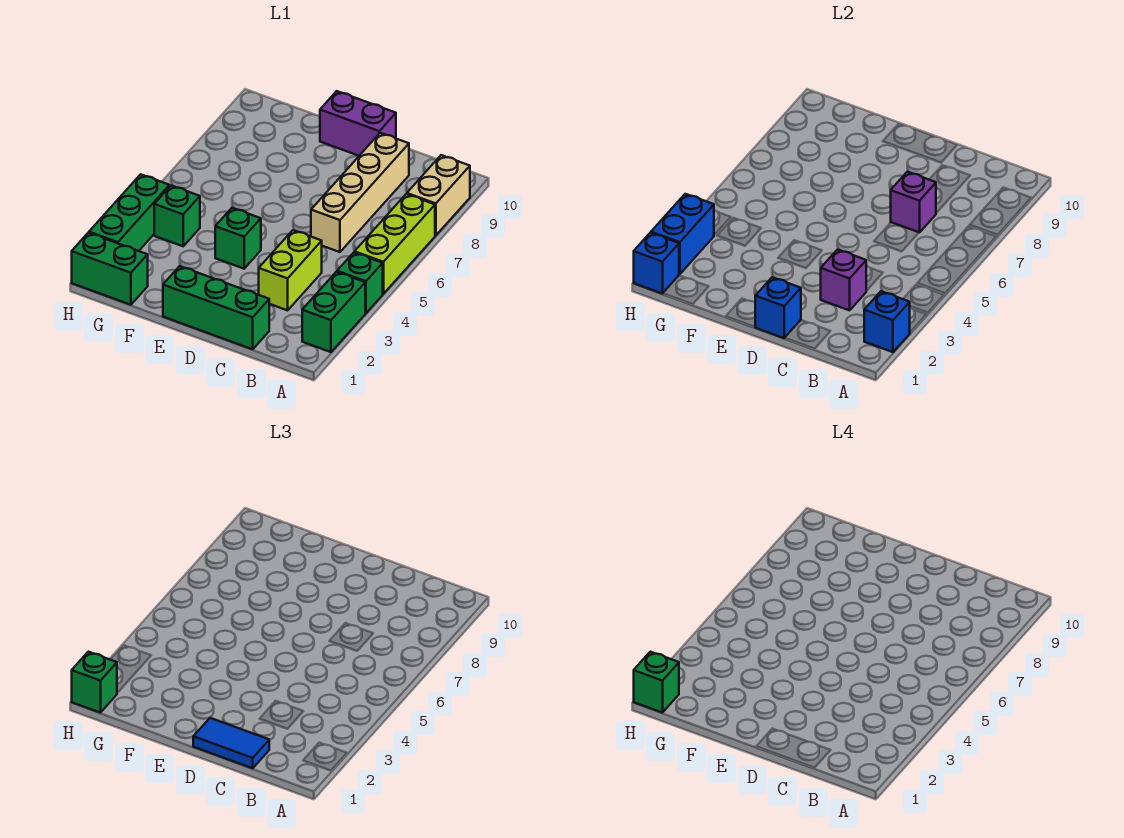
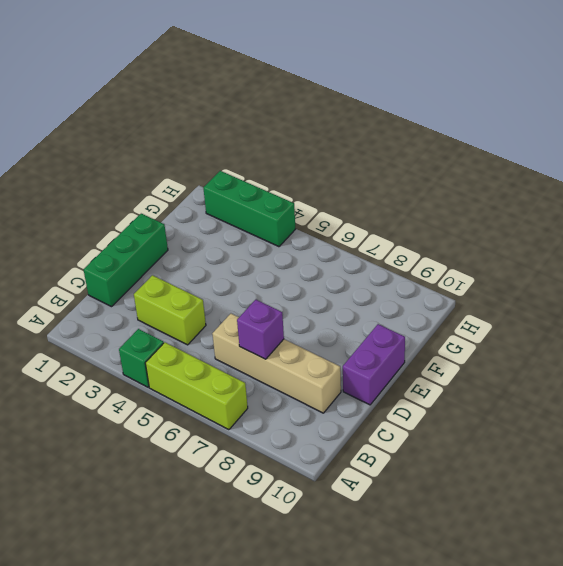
none -> green brick A2:A3 level 1
none -> tan brick A8:A9 level 1
none -> green brick E4 level 1

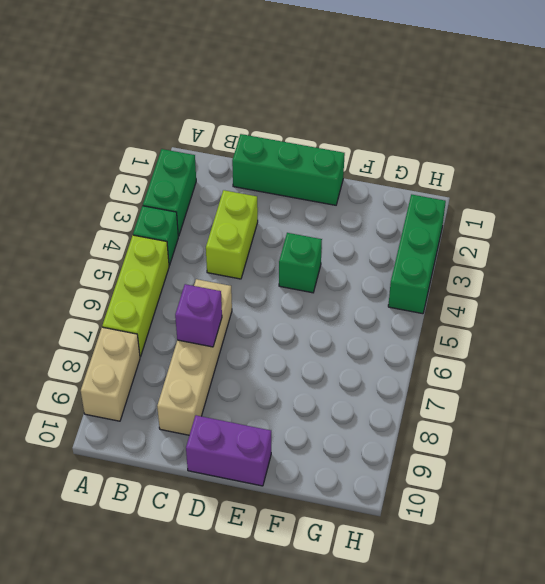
none -> green brick G1:H1 level 1
none -> green brick G4 level 1
none -> blue brick A2 level 2

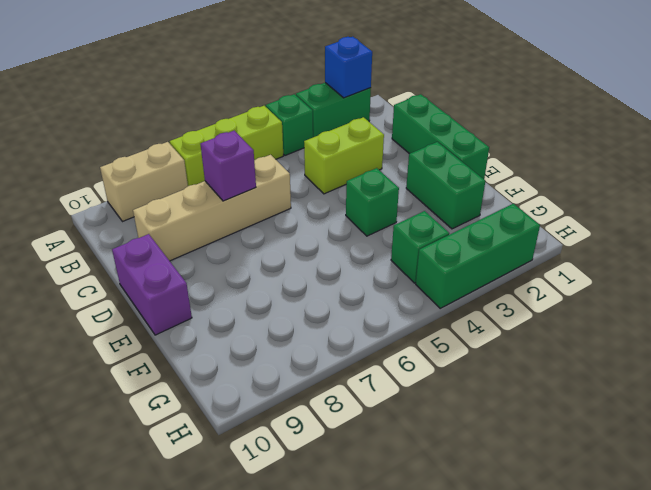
green brick E2:F2 level 1 -> green brick G1:H1 level 1
none -> purple brick C3 level 2
none -> blue brick D1 level 2
none -> blue brick H1 level 2

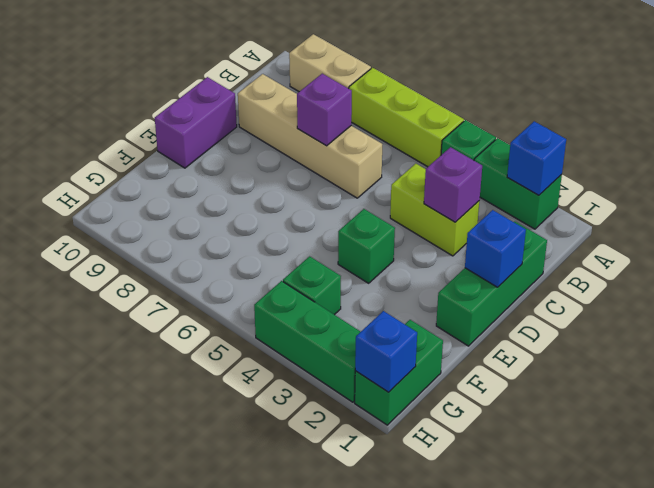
none -> blue brick H2:H3 level 2
none -> blue tile C1:D1 level 3
none -> green brick H1 level 3

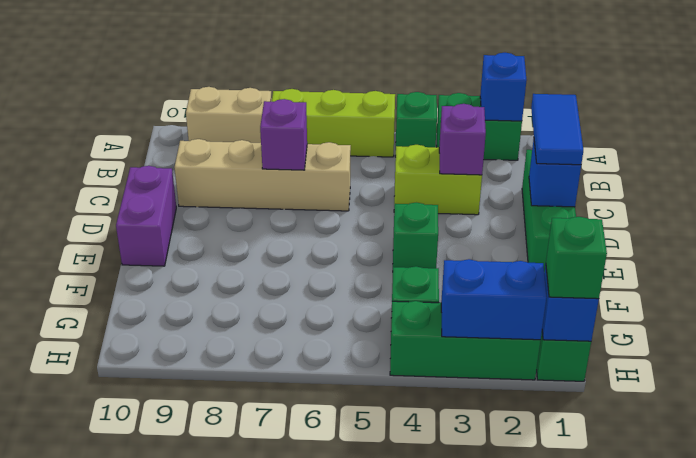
none -> green brick H1 level 4

